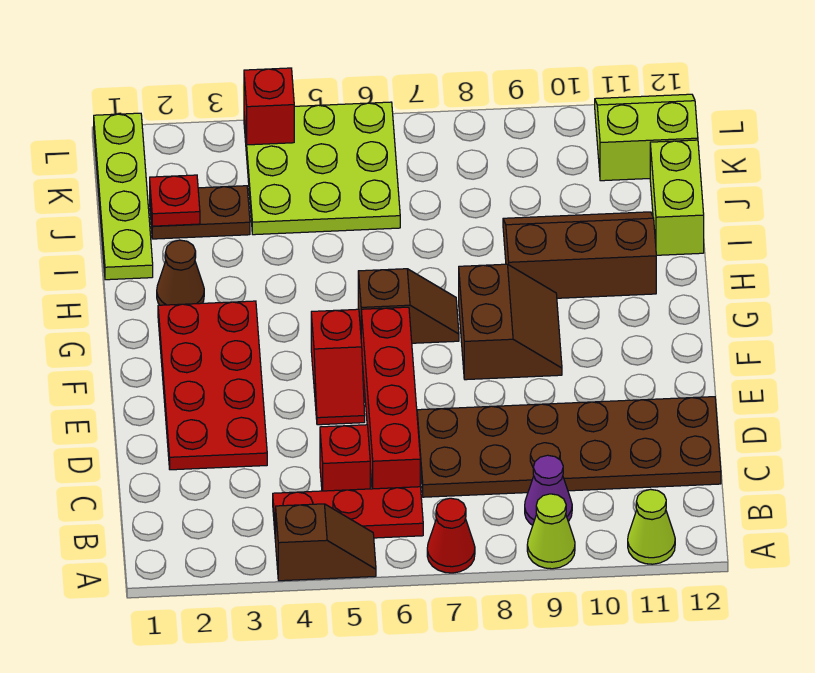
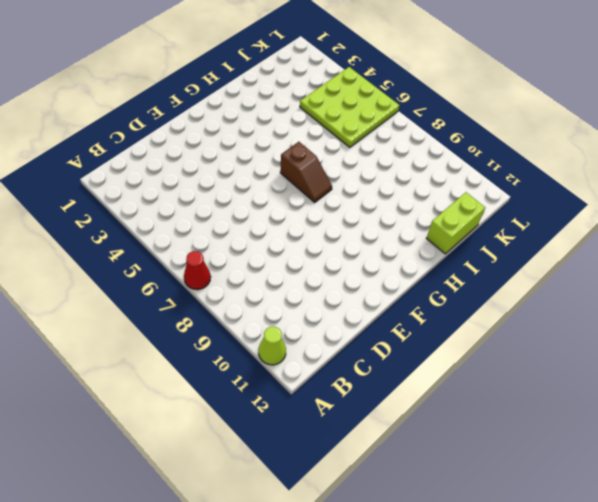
none -> brown slope A4:A5 level 1 top 4
none -> lime cone A9 level 1
none -> red plate B4:B6 level 1

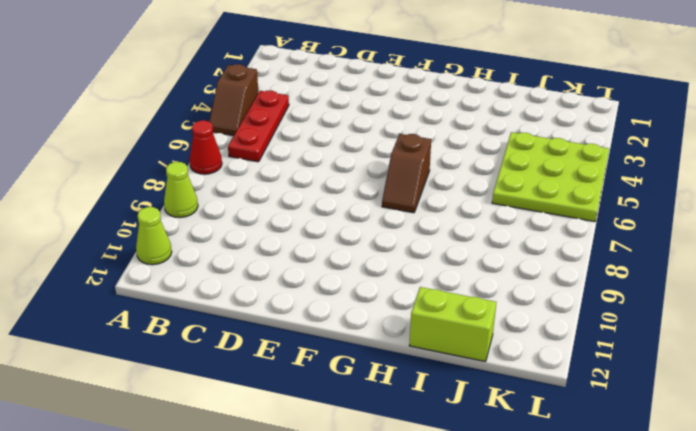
none -> purple cone B9 level 1
none -> red brick C5 level 1
none -> red brick C6:F6 level 1

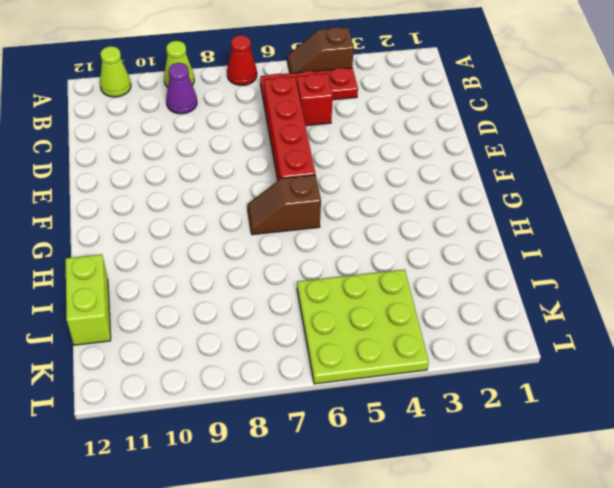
none -> brown plate C7:D12 level 1
none -> red plate D2:G3 level 1
none -> red slope E5:F5 level 1 top F

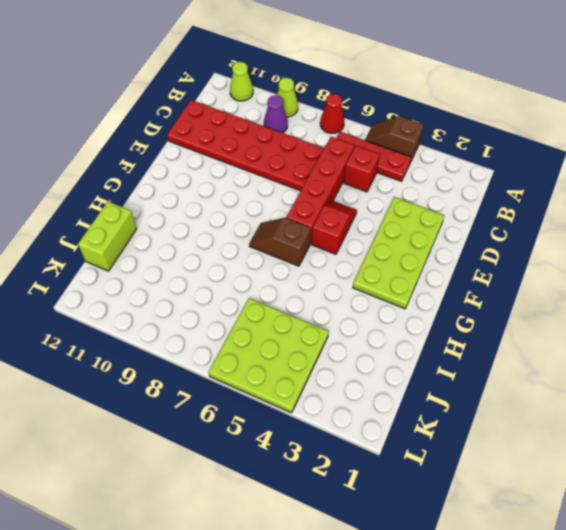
red plate C7:D12 level 1 -> brown plate C7:D12 level 1
lime plate D2:G3 level 1 -> red plate D2:G3 level 1
none -> brown slope F8:G9 level 1 top 8
none -> brown cone H2 level 1
none -> brown slope H9:I11 level 1 top H

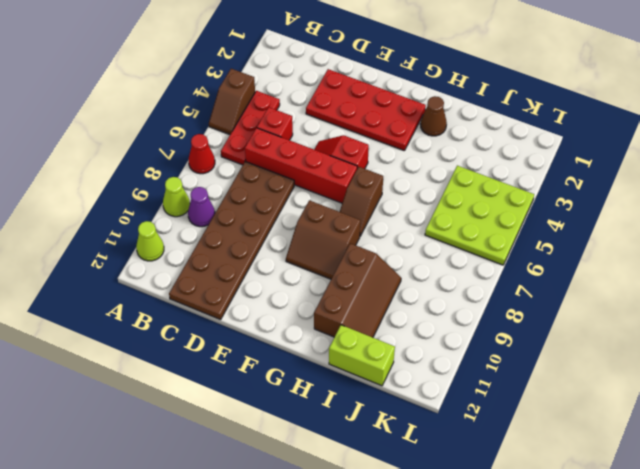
none -> lime plate I1:L1 level 1
none -> brown plate J2:J3 level 1
none -> lime slope K11:L12 level 1 top K

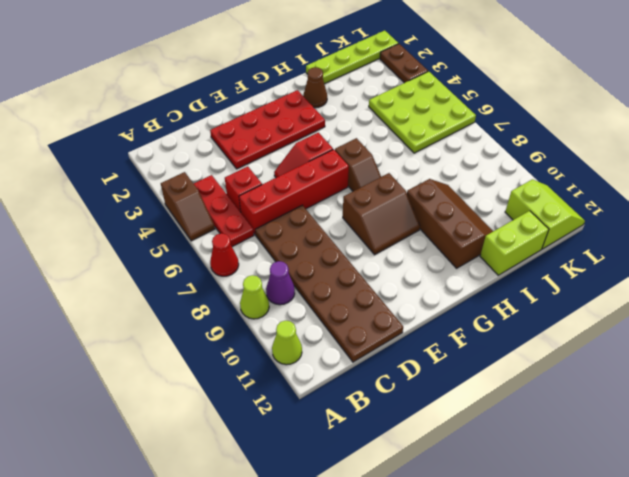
brown plate L2:L3 level 1 -> brown plate J2:J3 level 1
none -> red plate J2 level 2
none -> red brick L4 level 2

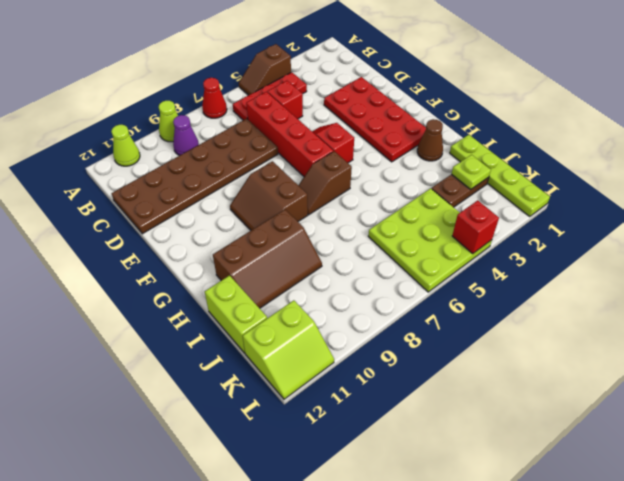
lime plate J2 level 2 -> red plate J2 level 2

